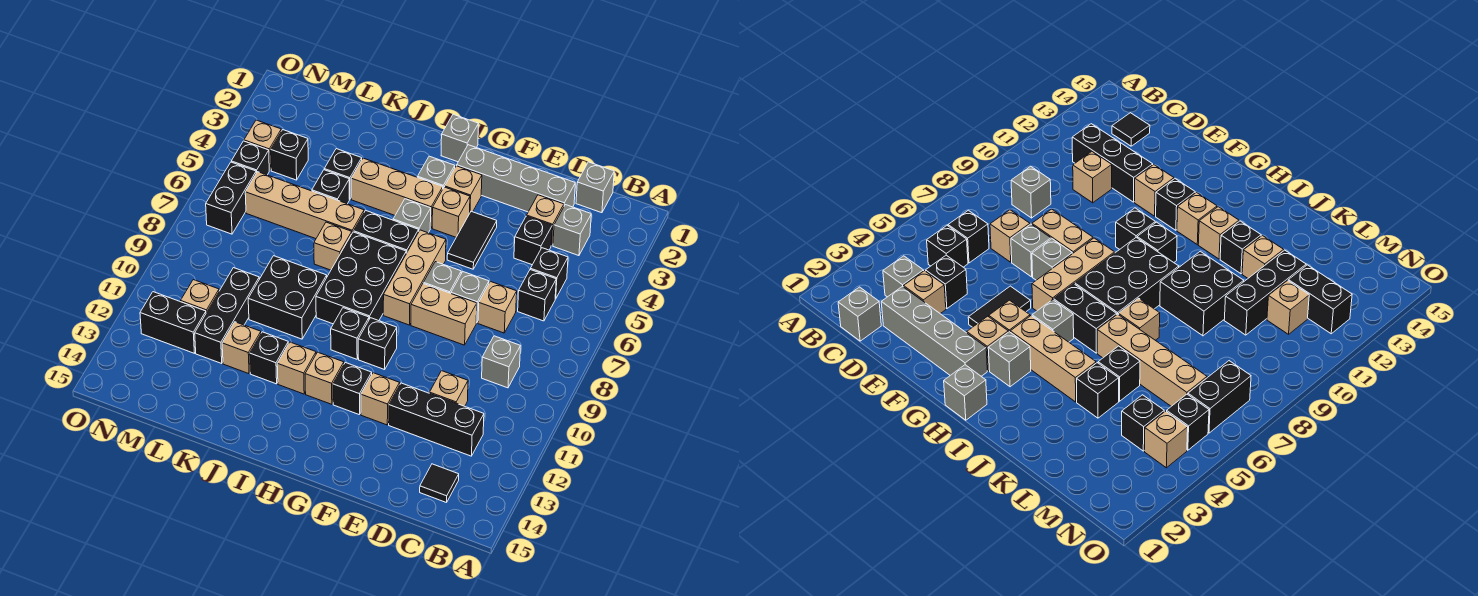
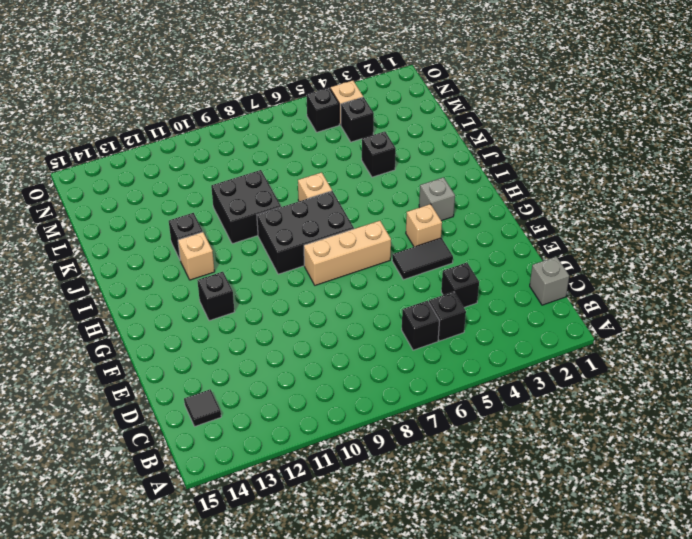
none -> grey brick C3 level 1
none -> grey brick C9 level 1
none -> black brick C12:E12 level 1
none -> grey brick D2:G2 level 1

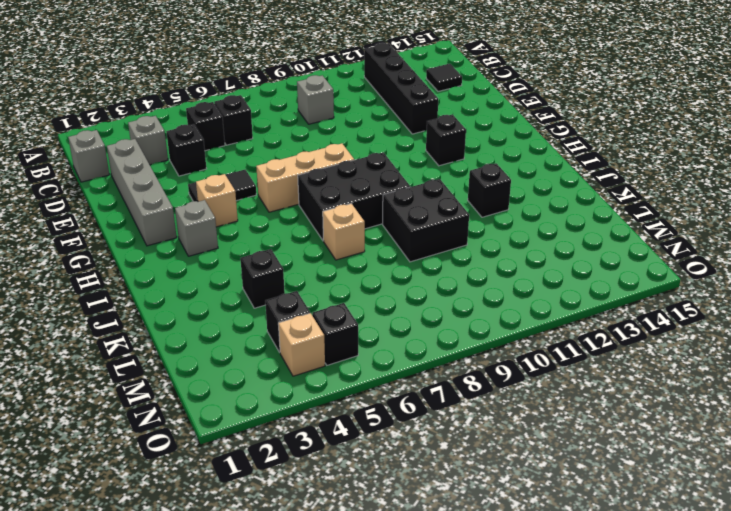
black brick B12:E12 level 1 -> black brick C12:E12 level 1
none -> tan brick D3 level 1
none -> tan brick D7 level 1
none -> tan brick D11 level 1
none -> grey brick E7 level 1

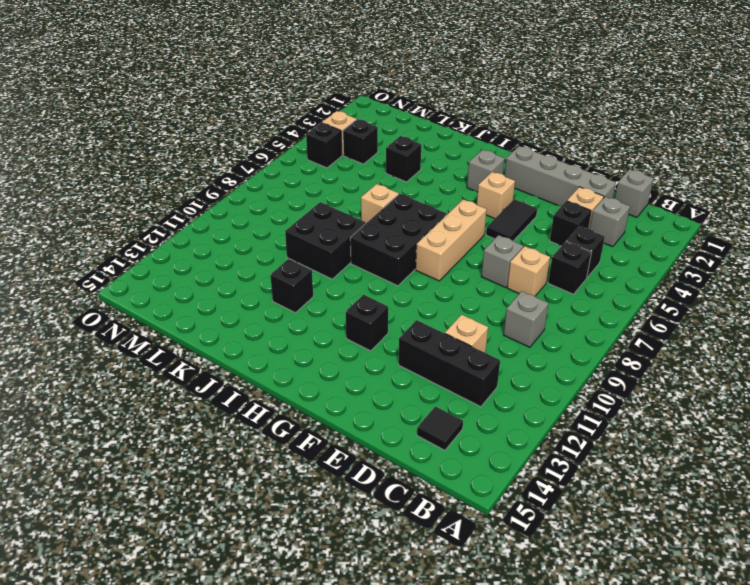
none -> tan brick E8:F8 level 1
none -> grey brick F7 level 1
none -> tan brick F12 level 1
none -> tan brick G3 level 1

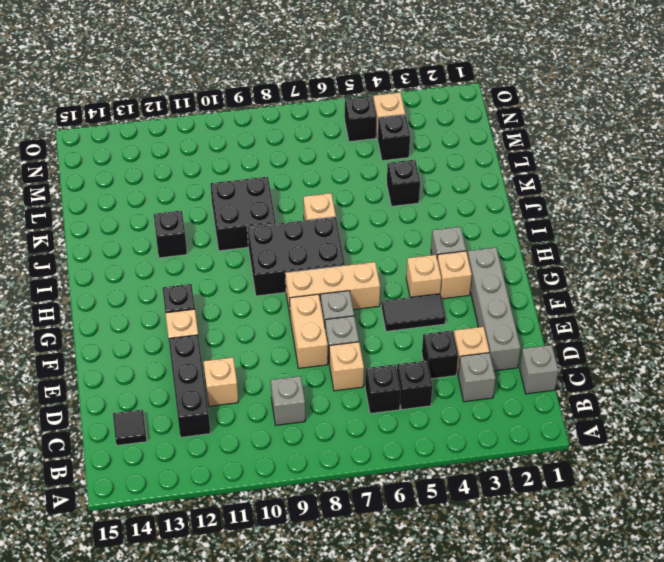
none -> black brick G10 level 1
none -> grey brick H1 level 1
none -> tan brick H4:J4 level 1
none -> grey brick H5 level 1

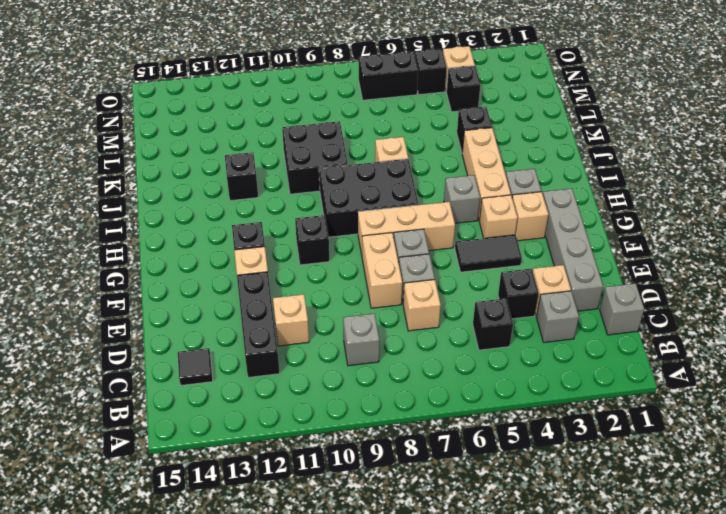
none -> black brick C6 level 1
none -> grey brick H1 level 1
none -> black brick H6:I6 level 1
none -> black brick H10 level 1

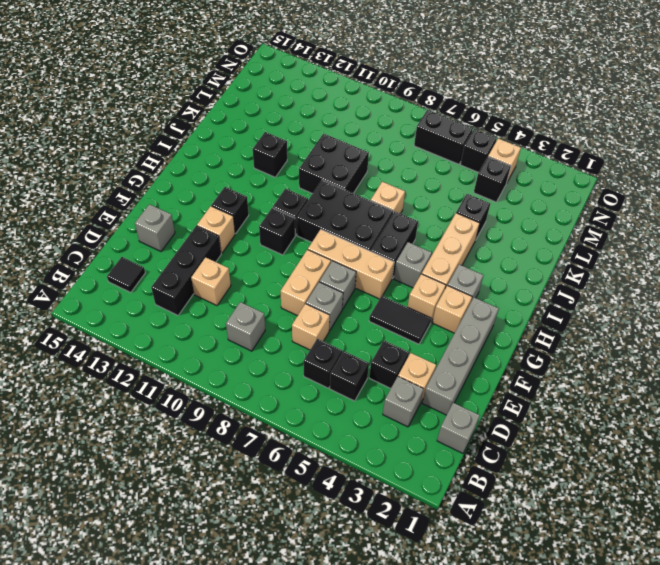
grey brick E14 level 1 -> grey brick H1 level 1
none -> tan brick H12 level 1
none -> tan brick I12 level 1
none -> tan brick J6:M6 level 1
none -> black brick K5 level 1

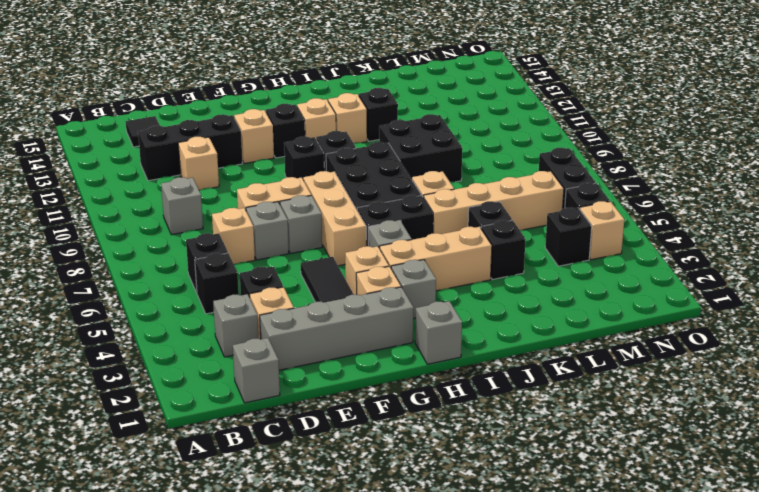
none -> tan brick K12 level 1
none -> black brick L10:L12 level 1
none -> tan brick M11 level 1
none -> black brick M12:N12 level 1

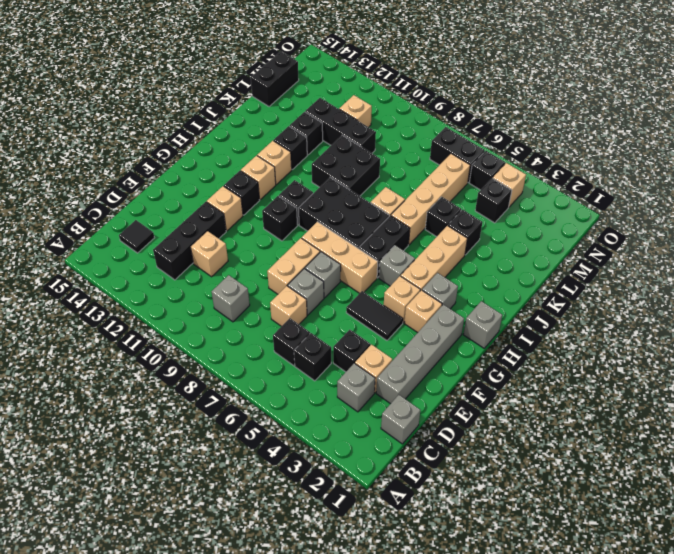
black brick K12 level 1 -> tan brick K12 level 1
black brick L15:M15 level 1 -> black brick M12:N12 level 1

